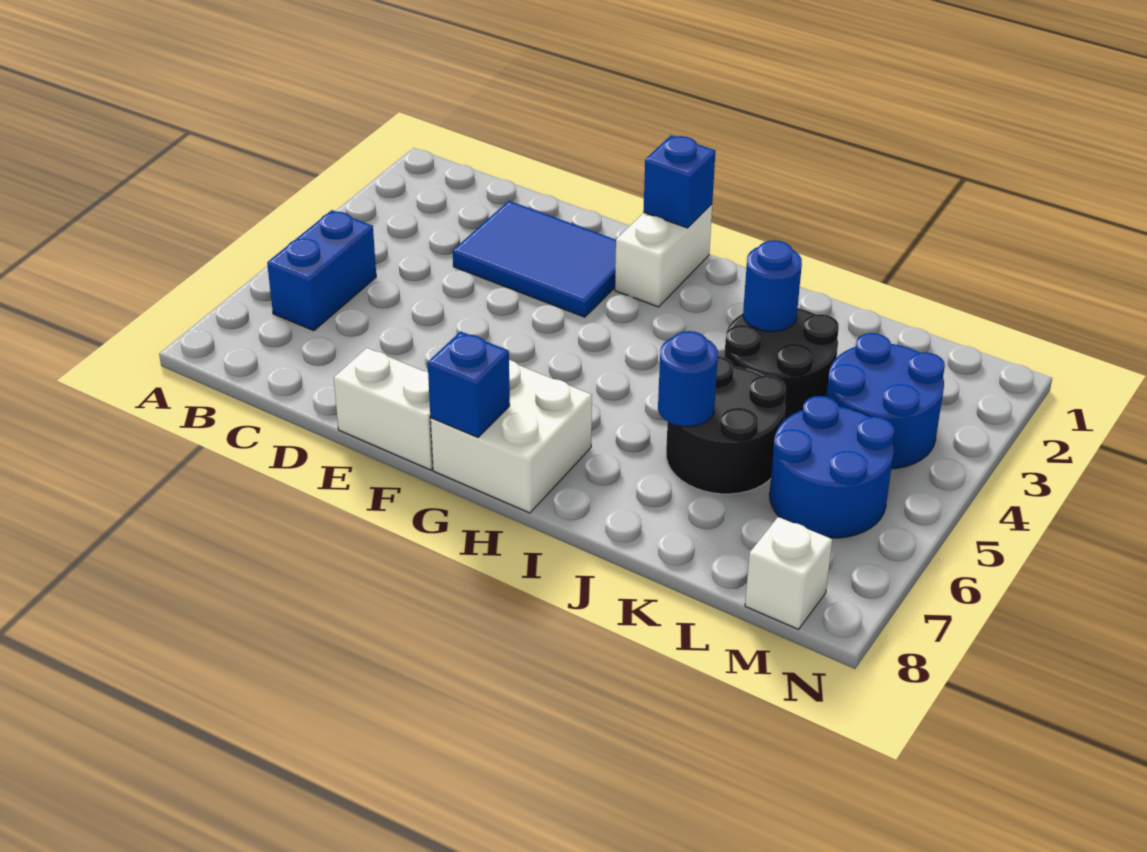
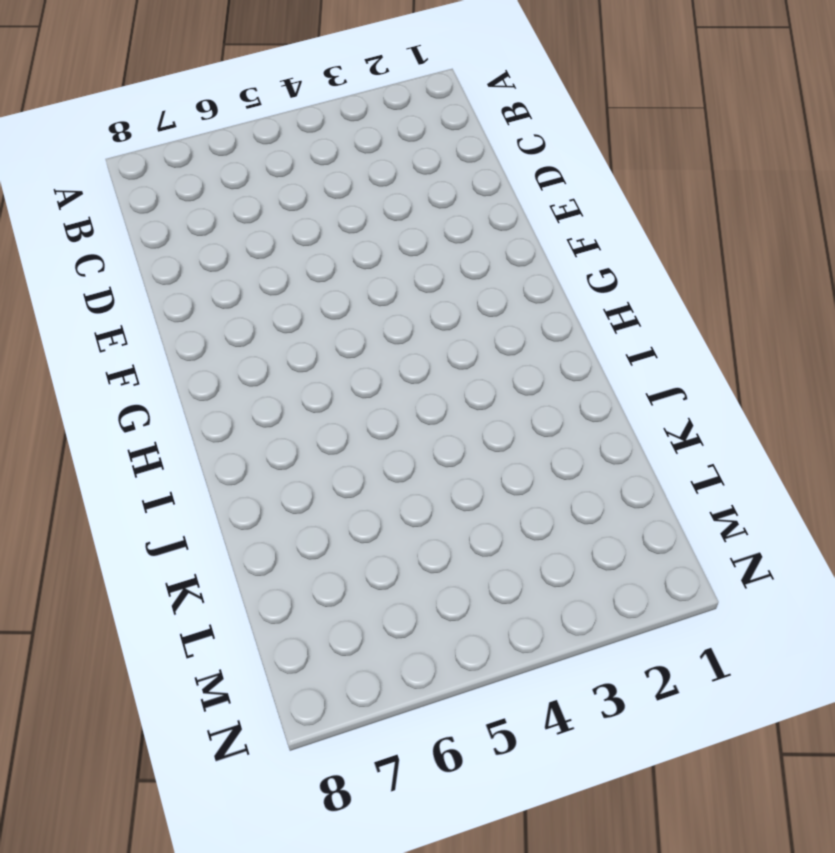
none -> blue brick B5:B6 level 1
none -> blue tile D2:F3 level 1
none -> white brick E8:F8 level 1

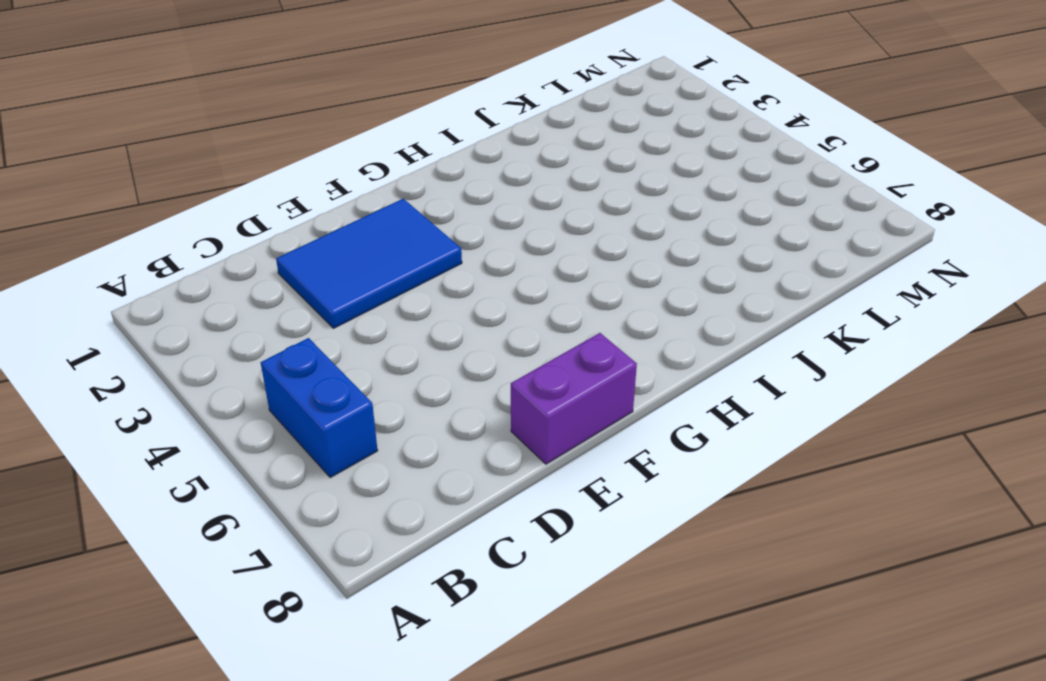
purple brick E8:F8 level 1 -> white brick E8:F8 level 1
none -> white brick G1:G2 level 1
none -> white brick G7:H8 level 1
none -> black round brick J3:K4 level 1

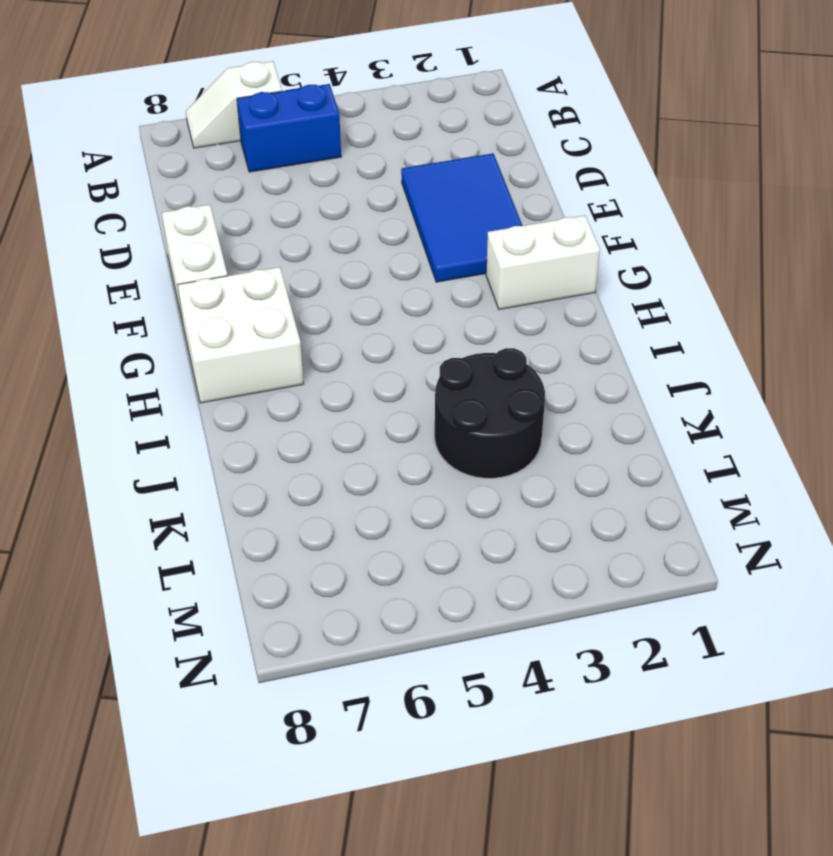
white slope A6:A7 level 1 top 6 -> none
none -> black round brick J5:K6 level 1
none -> blue round brick L3:M4 level 1
none -> blue round brick L5:M6 level 1

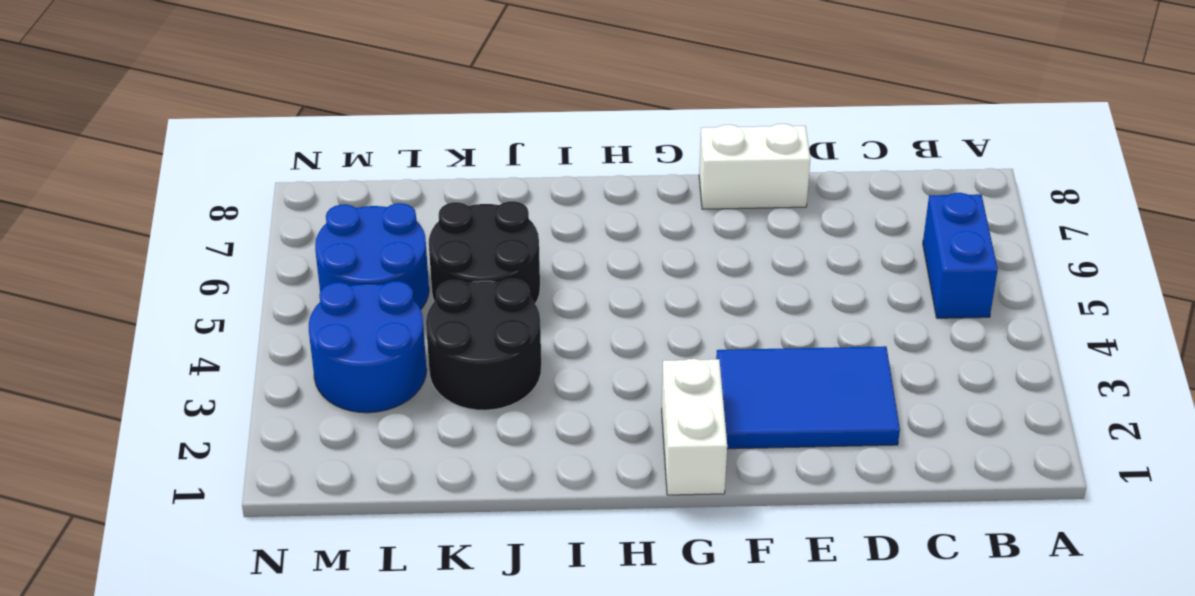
none -> white brick G7:H8 level 1
none -> white brick M8 level 1
none -> blue brick G1 level 2

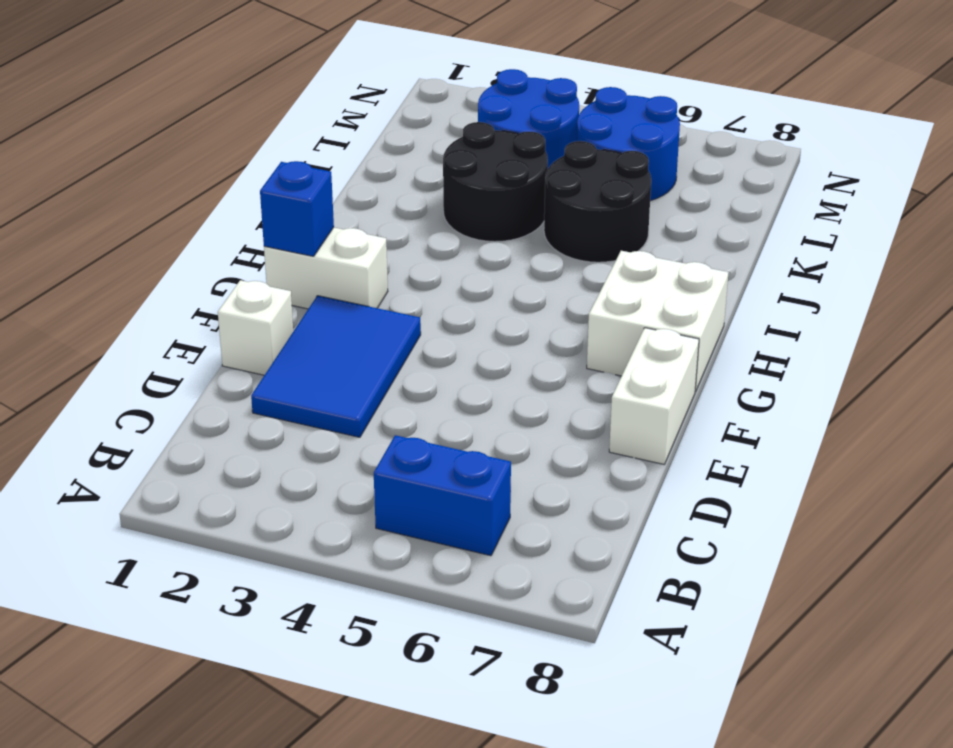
white brick E1 level 1 -> white brick M8 level 1
none -> blue brick G8 level 2
none -> blue round brick J3 level 2
none -> blue round brick J6 level 2

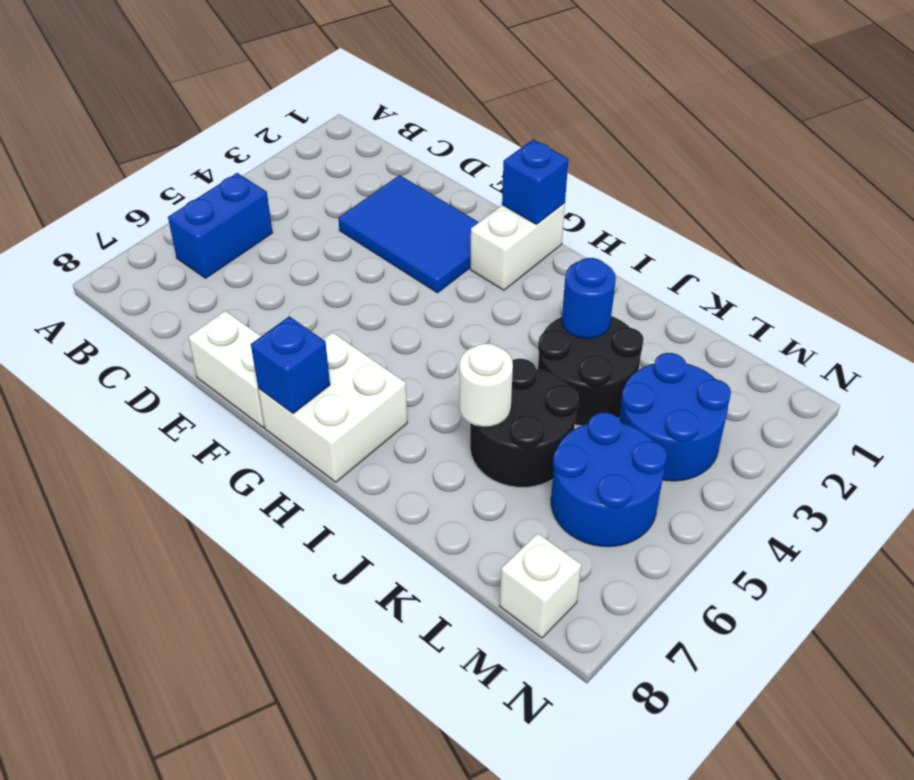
white round brick J6 level 2 -> blue round brick J6 level 2

